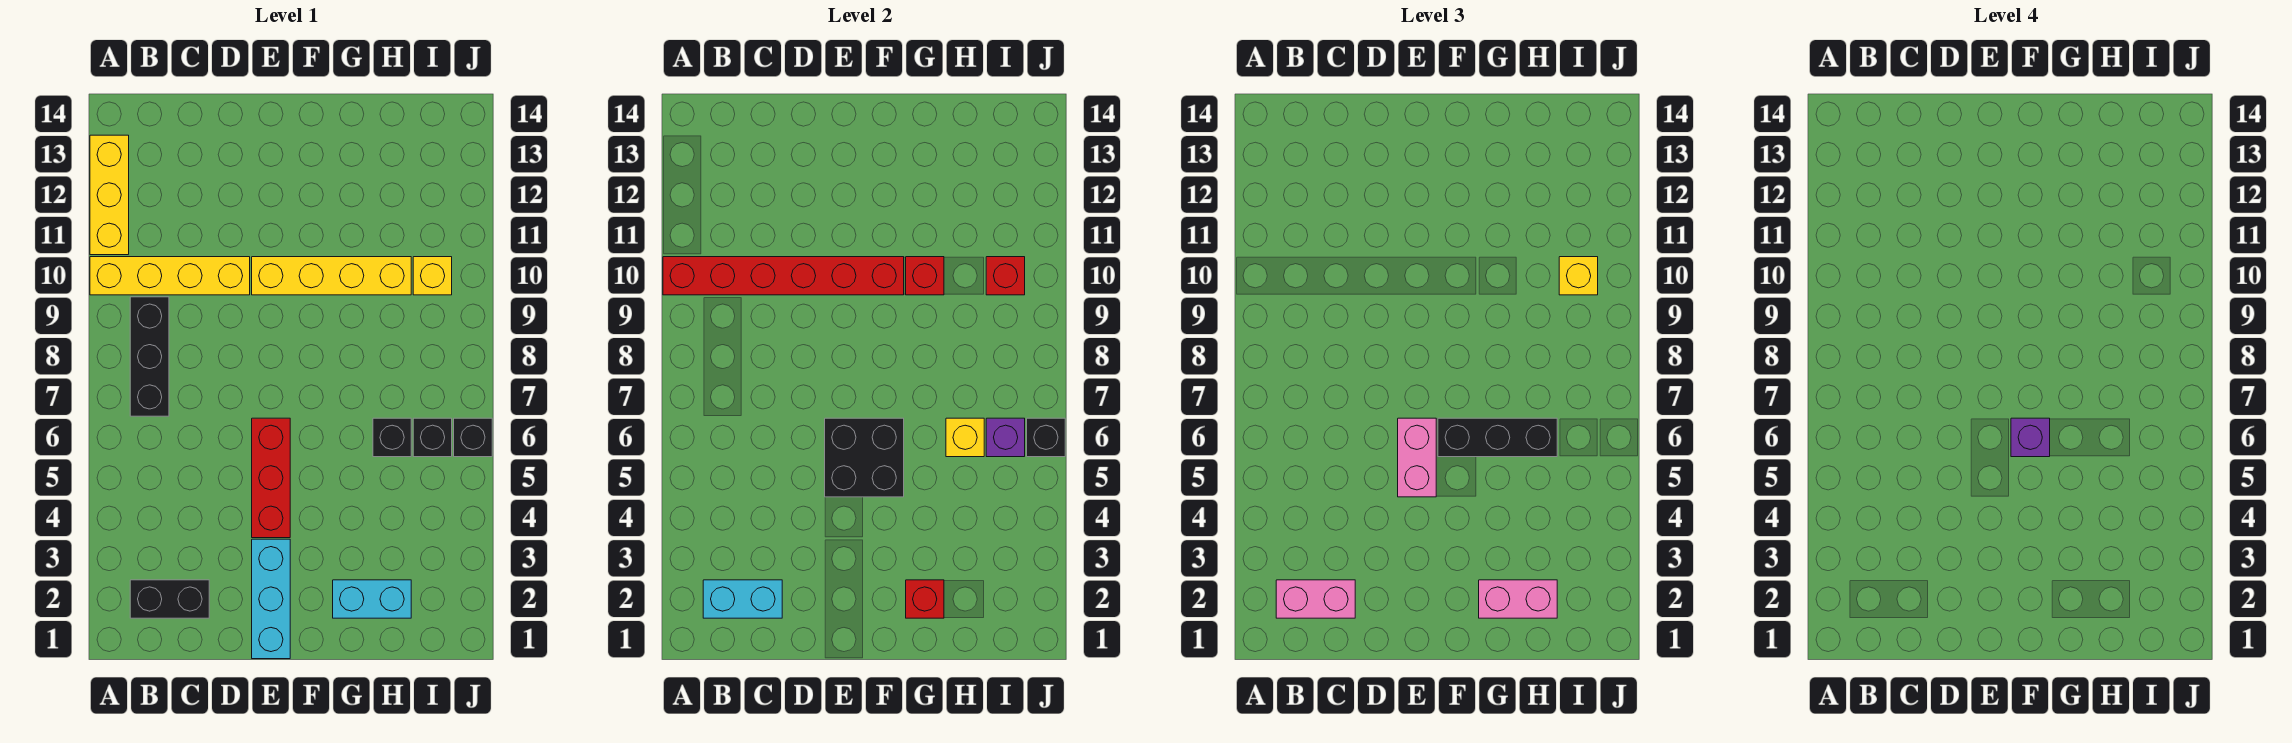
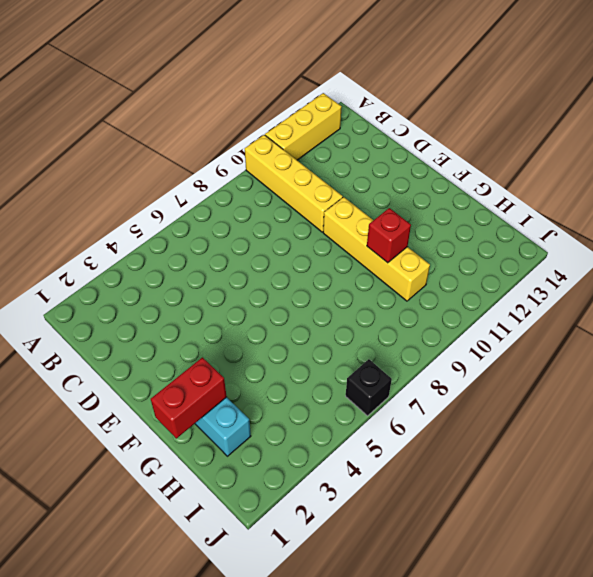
red brick G1:G2 level 2 -> red brick G2 level 2
none -> black brick B2:C2 level 1
none -> black brick B7:B9 level 1
none -> cyan brick E1:E3 level 1

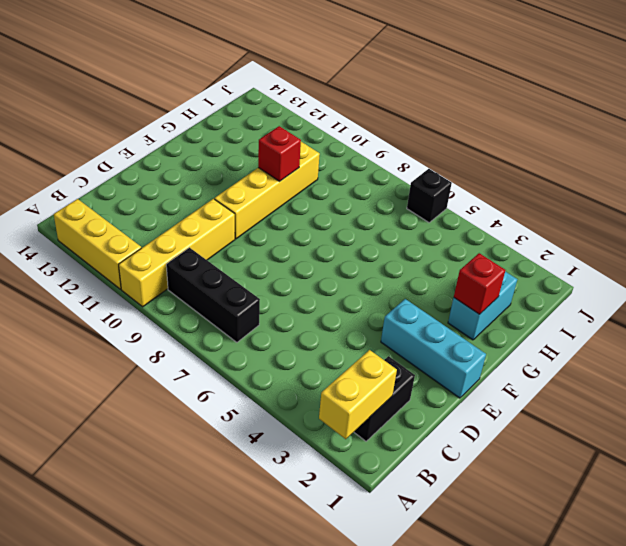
yellow brick A2:B2 level 2 -> cyan brick B2:C2 level 2
none -> red brick E4:E6 level 1
none -> black brick H6 level 1
none -> black brick I6 level 1

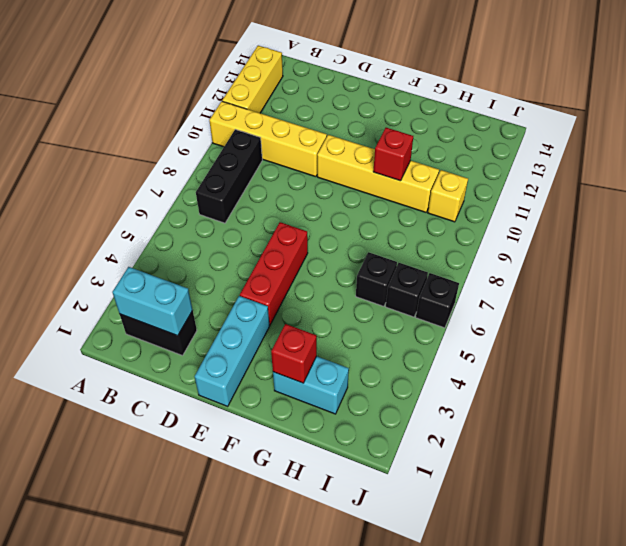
none -> red brick A10:F10 level 2
none -> black brick E5:F6 level 2
none -> yellow brick H6 level 2

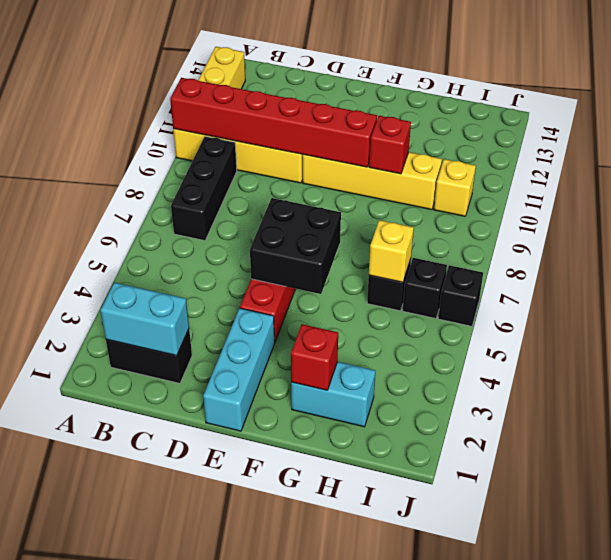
none -> purple brick I6 level 2
none -> red brick I10 level 2
none -> black brick J6 level 2

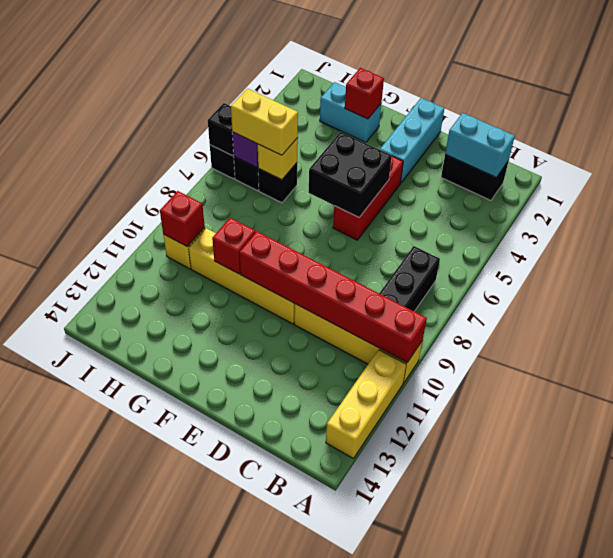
yellow brick H6:I6 level 3 -> black brick F6:H6 level 3
none -> pink brick B2:C2 level 3
none -> pink brick E5:E6 level 3
none -> pink brick G2:H2 level 3

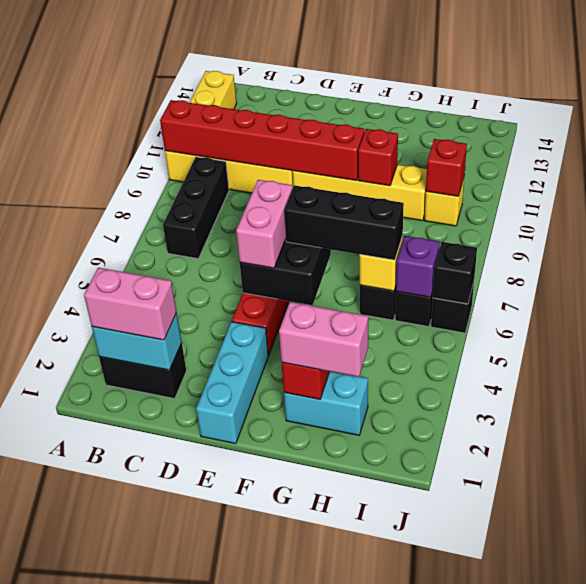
none -> yellow brick I10 level 3
none -> purple brick F6 level 4

